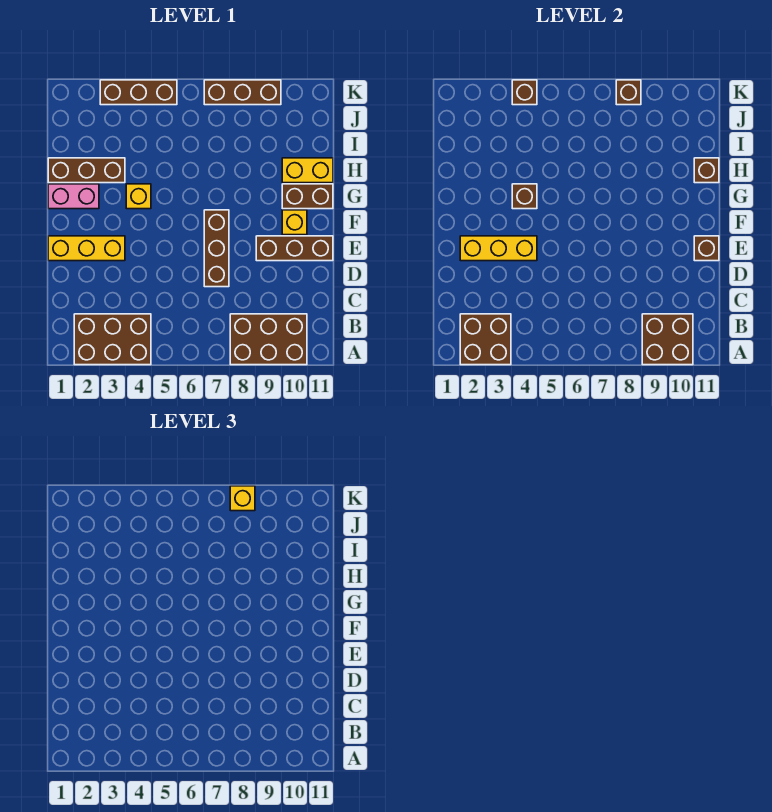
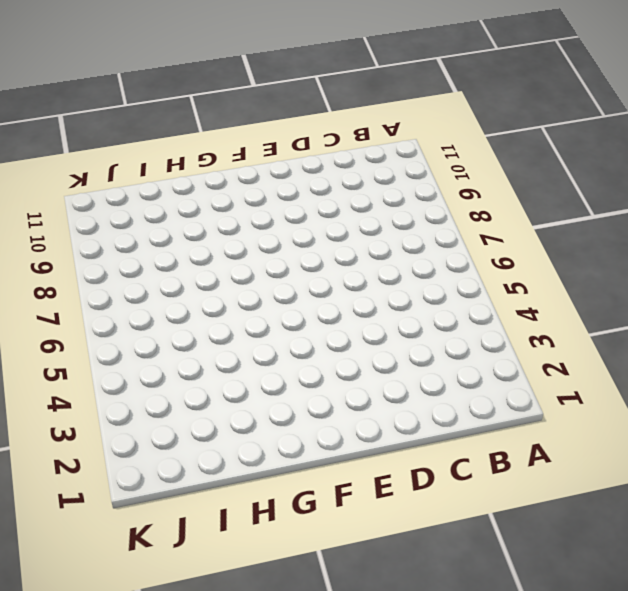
none -> brown brick A2:B4 level 1
none -> brown brick A8:B10 level 1
none -> brown brick D7:F7 level 1

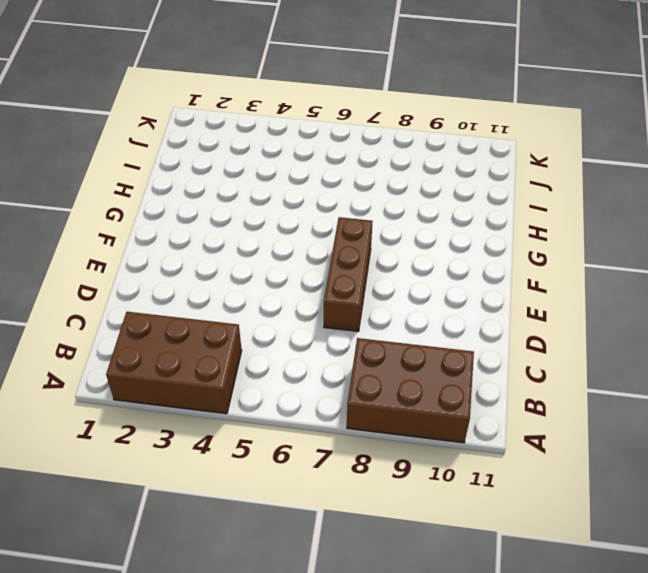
none -> yellow brick E1:E3 level 1
none -> brown brick E9:E11 level 1
none -> yellow brick F10 level 1

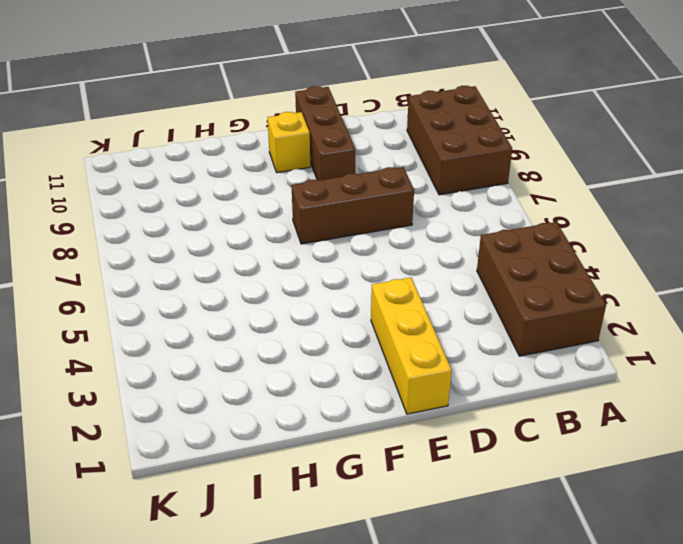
none -> pink brick G1:G2 level 1
none -> yellow brick G4 level 1
none -> brown brick G10:G11 level 1

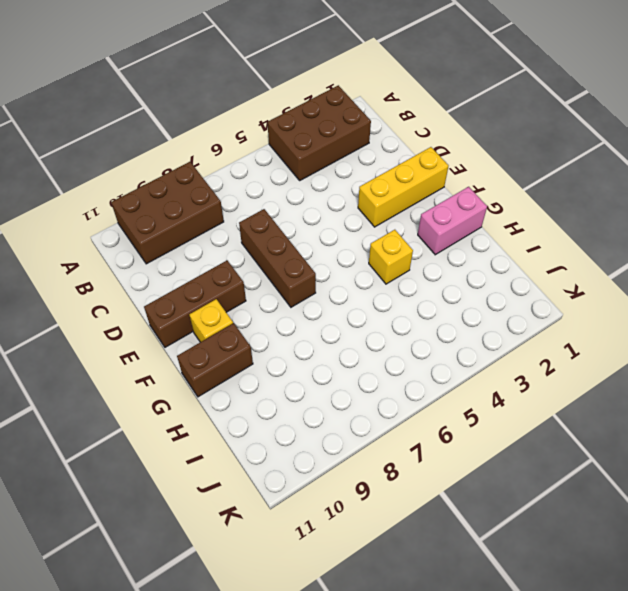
none -> brown brick H1:H3 level 1
none -> yellow brick H10:H11 level 1
none -> brown brick K3:K5 level 1

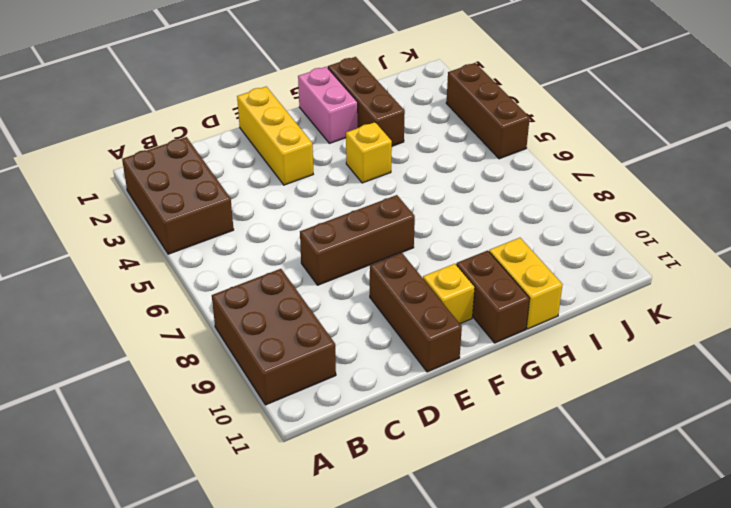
none -> brown brick K7:K9 level 1
none -> brown brick A2:B3 level 2
none -> brown brick A9:B10 level 2

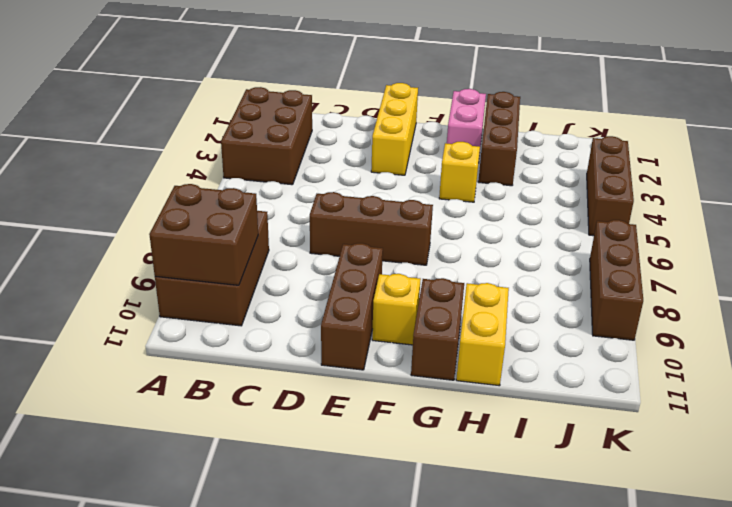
none -> brown brick A2:B3 level 2
none -> yellow brick E2:E4 level 2
none -> brown brick E11 level 2

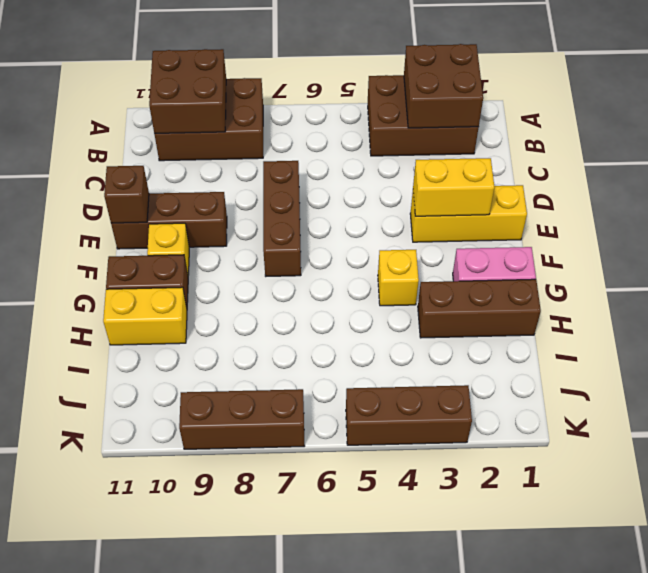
yellow brick E2:E3 level 2 -> yellow brick E2:E4 level 2
none -> brown brick G4 level 2
none -> brown brick H11 level 2
none -> brown brick K4 level 2

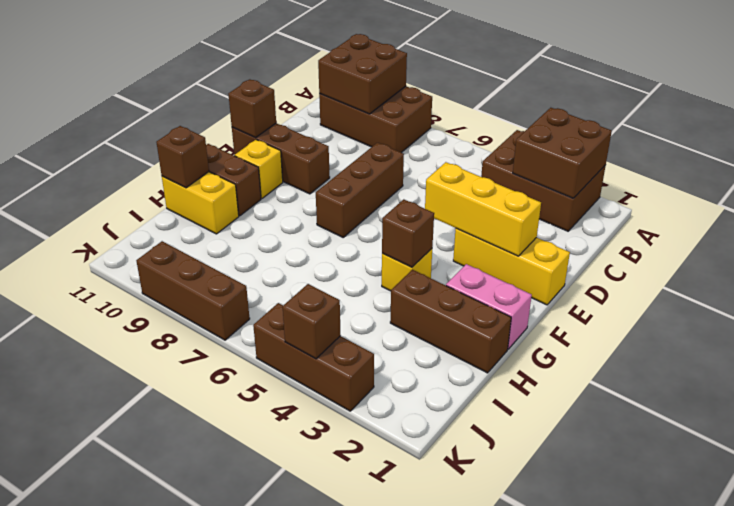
none -> brown brick K8 level 2
none -> yellow brick K8 level 3

